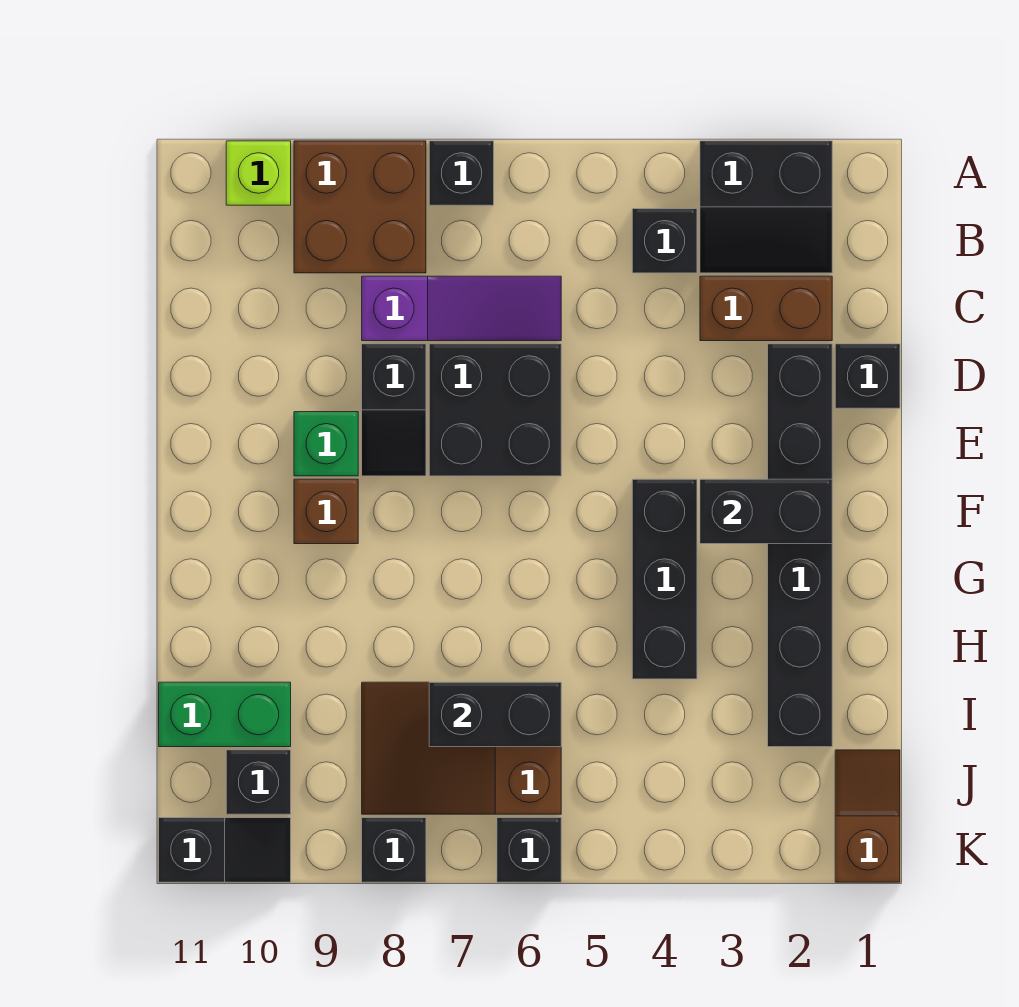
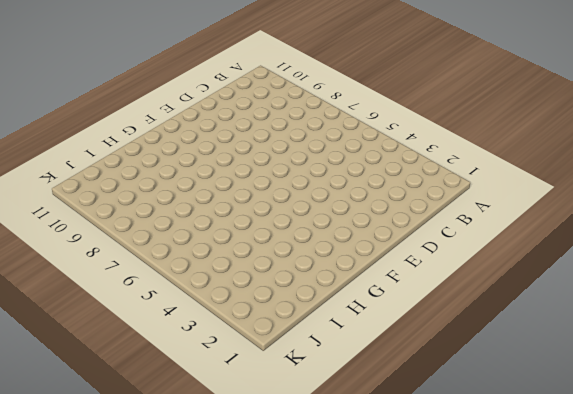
none -> black slope A2:B3 level 1 top A
none -> black brick A7 level 1
none -> brown brick A8:B9 level 1

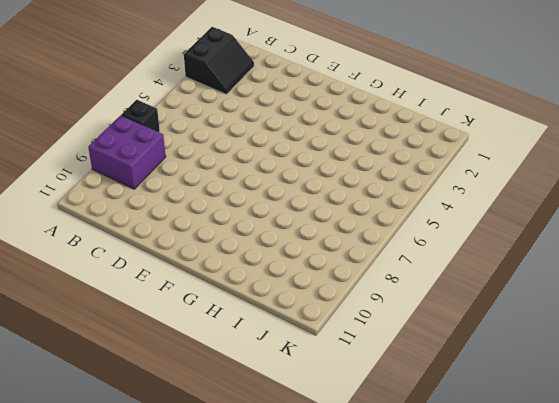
purple brick A8:B9 level 1 -> brown brick A8:B9 level 1
none -> lime brick A10 level 1
none -> black brick B4 level 1
none -> brown brick C2:C3 level 1

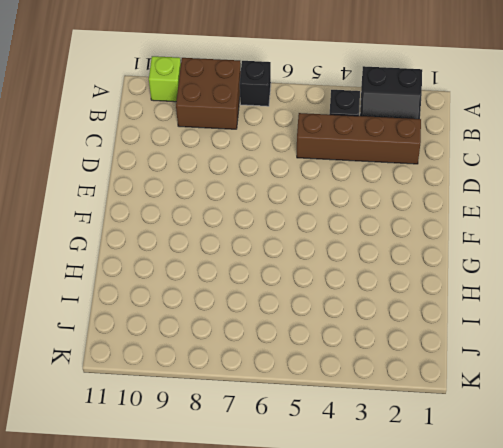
brown brick C2:C5 level 1 -> brown brick C2:C3 level 1
none -> purple slope C6:C8 level 1 top 8
none -> black brick D1 level 1
none -> black brick D2:I2 level 1

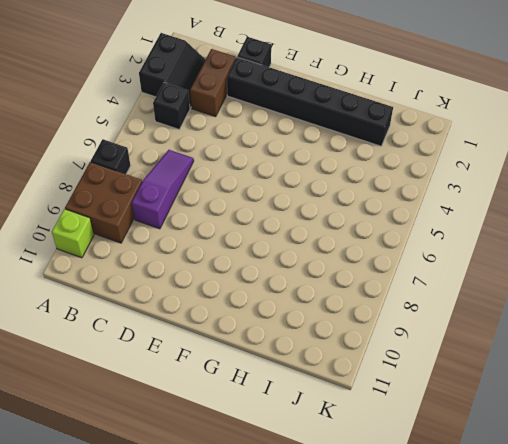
none -> black brick D6:E7 level 1
none -> black slope D8:E8 level 1 top D
none -> green brick E9 level 1

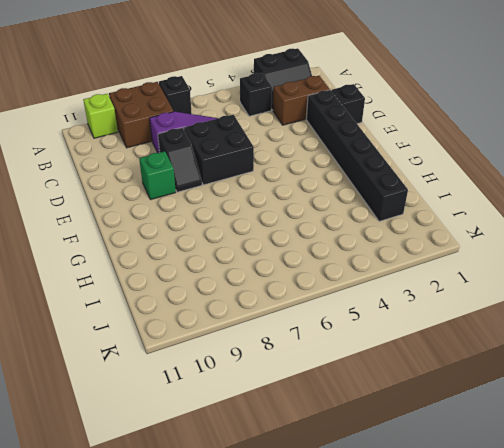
none -> black brick F4:H4 level 1
none -> brown brick F9 level 1
none -> brown slope I6:J8 level 1 top 6

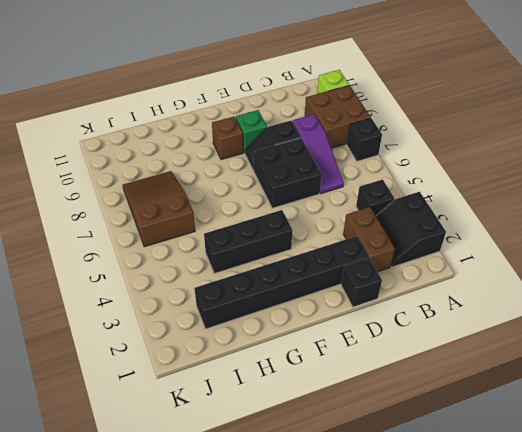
none -> green brick I10:I11 level 1
none -> brown slope J1:K1 level 1 top K
none -> black brick J10 level 1

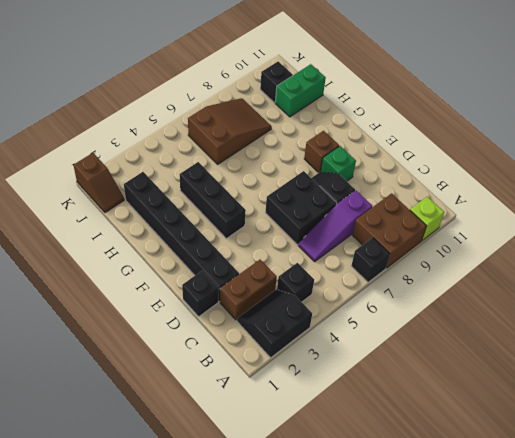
none -> black brick K6 level 1
none -> black brick K8 level 1
none -> black slope K10:K11 level 1 top 11

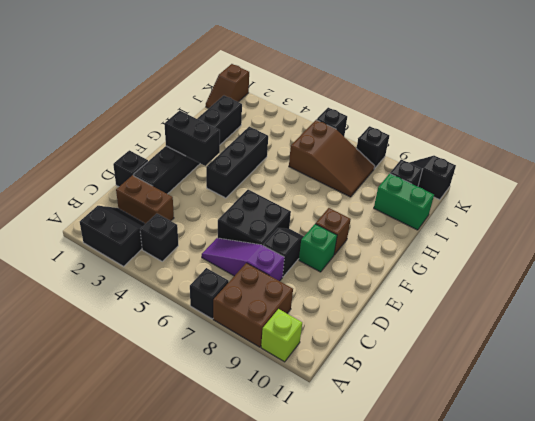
none -> black brick I6:I7 level 2

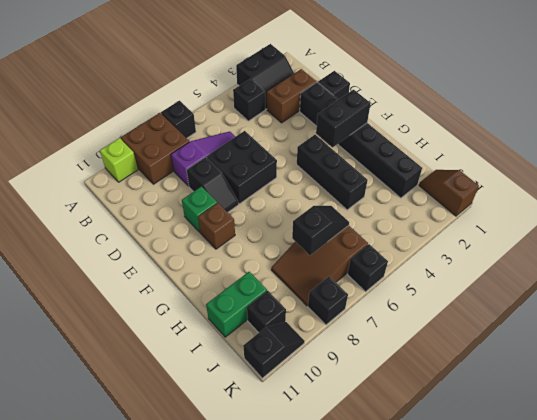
black slope I6:I7 level 2 top 7 -> black brick I6:I7 level 2

